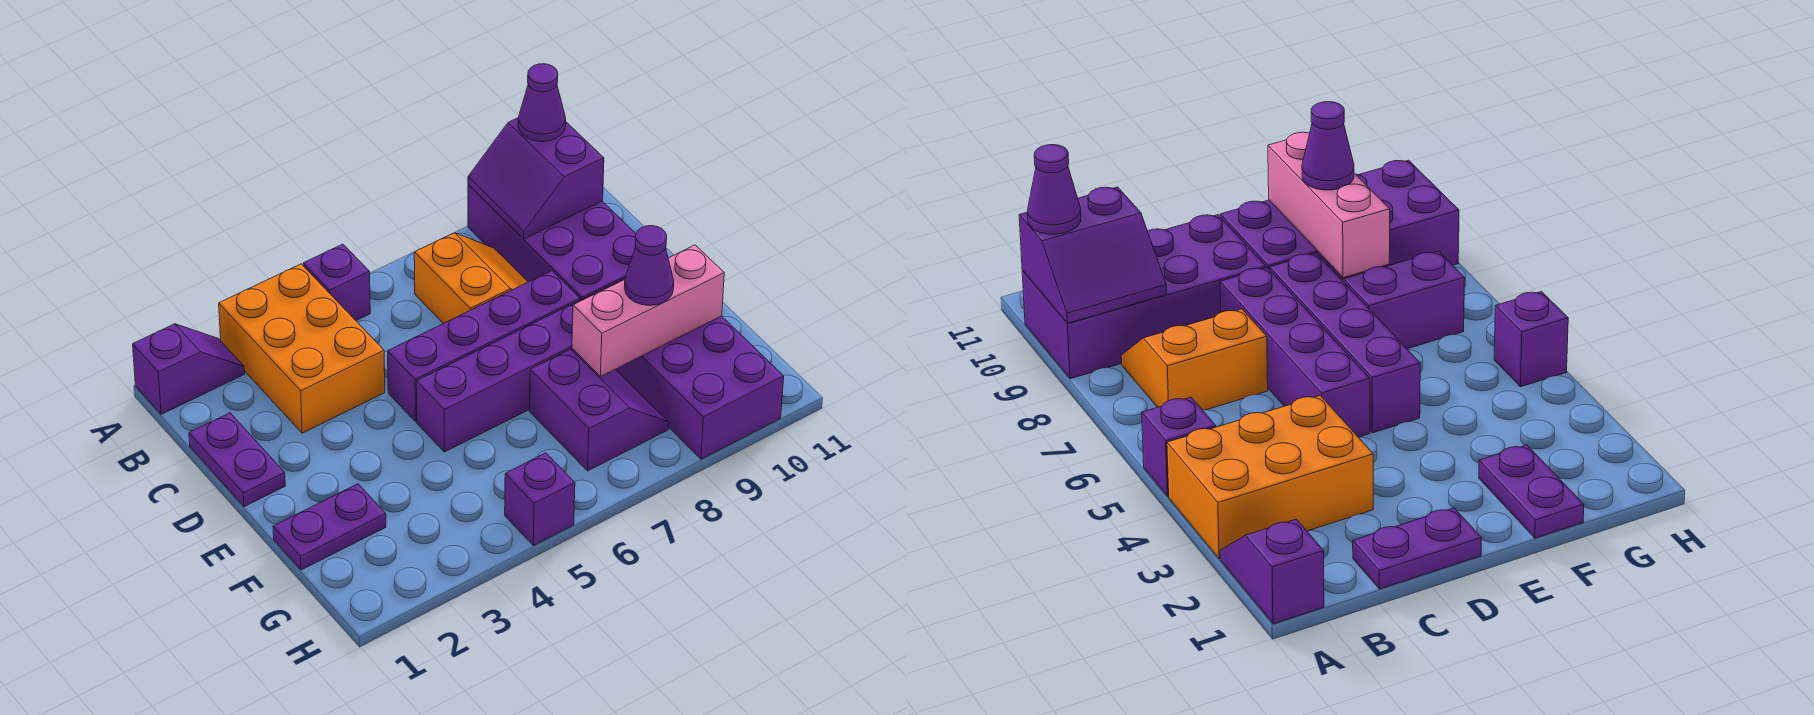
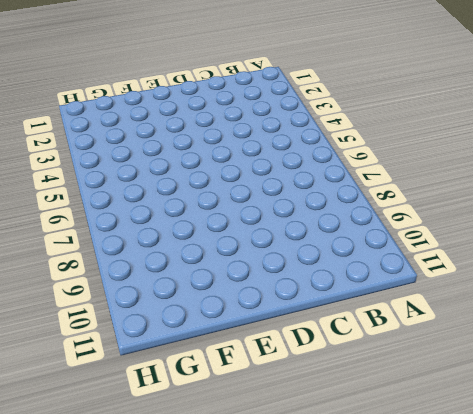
none -> purple slope A1:A2 level 1 top 1
none -> orange brick A3:C4 level 1
none -> purple brick A5 level 1

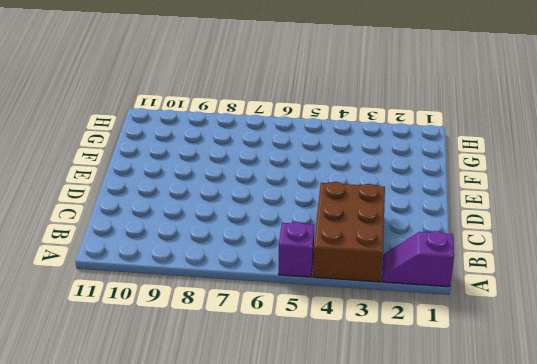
brown brick A3:C4 level 1 -> orange brick A3:C4 level 1
none -> purple brick A9:D10 level 1
none -> orange slope B7:C8 level 1 top 7
none -> purple plate C1:D1 level 1

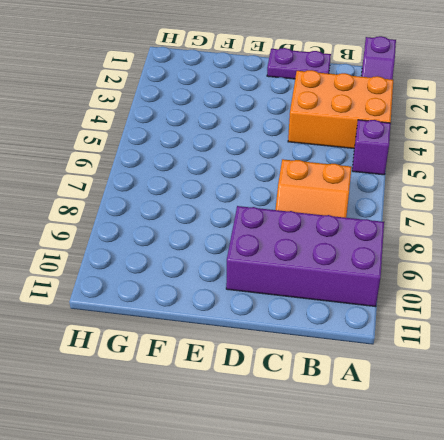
none -> purple brick D5:D8 level 1
none -> purple brick E5:E8 level 1
none -> purple brick E9:H10 level 1

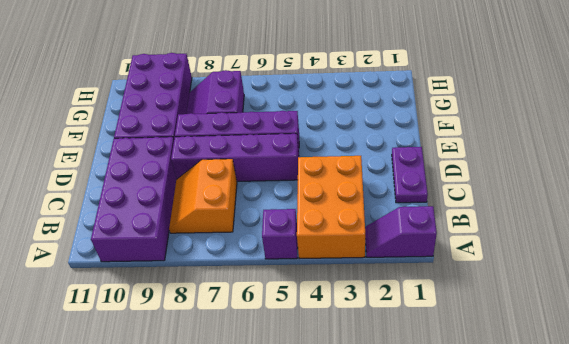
none -> purple plate F1:F2 level 1
none -> purple brick H5 level 1
none -> purple slope A9:B10 level 2 top 10

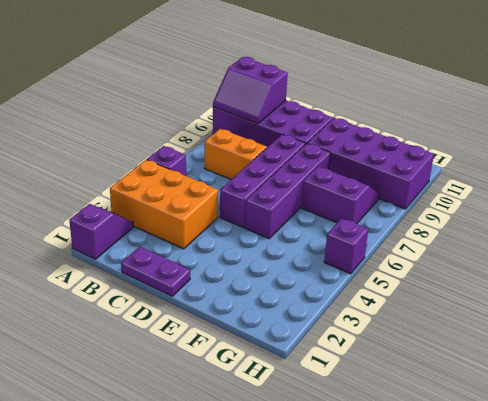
none -> purple plate F1:F2 level 1
none -> pink brick F8:F10 level 2
none -> purple cone A10 level 3

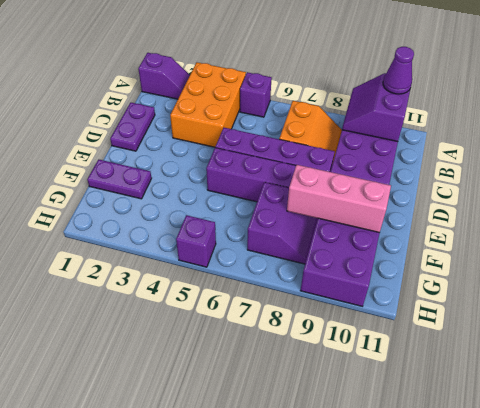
none -> purple cone F9 level 3

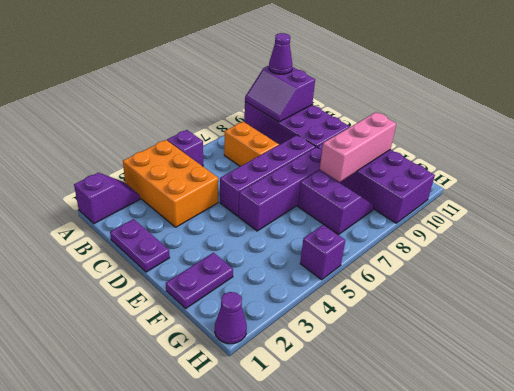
purple cone H1 level 1 -> purple cone F9 level 3

